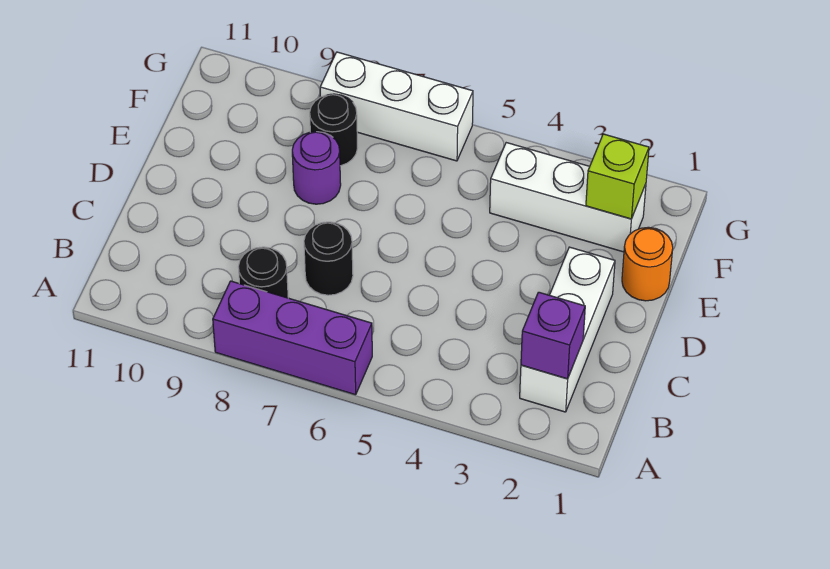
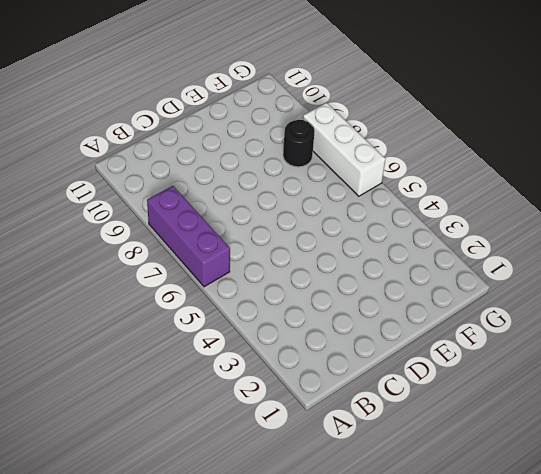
none -> white brick B2:D2 level 1
none -> black round brick B8 level 1

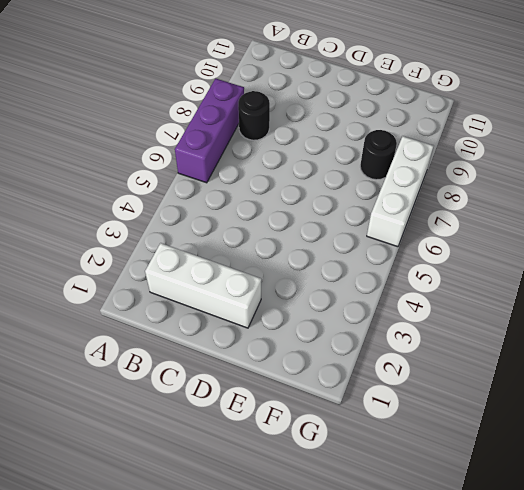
none -> black round brick C7 level 1
none -> orange round brick E1 level 1

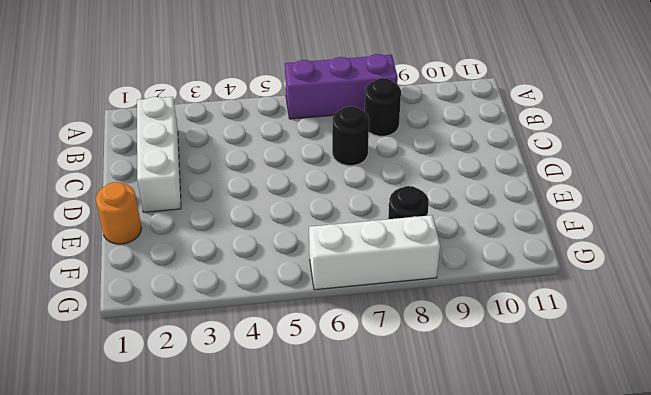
none -> purple round brick E8 level 1
none -> white brick F2:F4 level 1

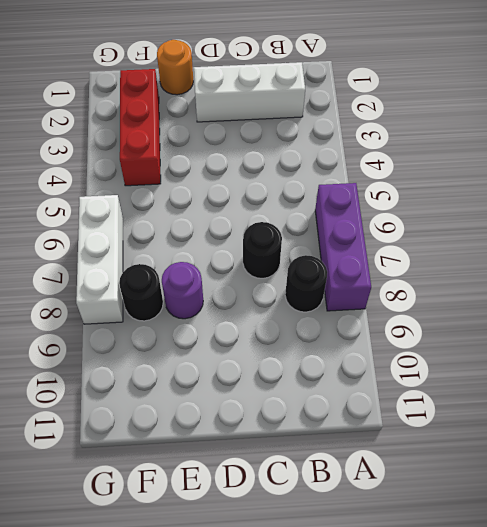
red brick F2:F4 level 1 -> white brick F2:F4 level 1
none -> purple brick B2 level 2
none -> lime brick F2 level 2

